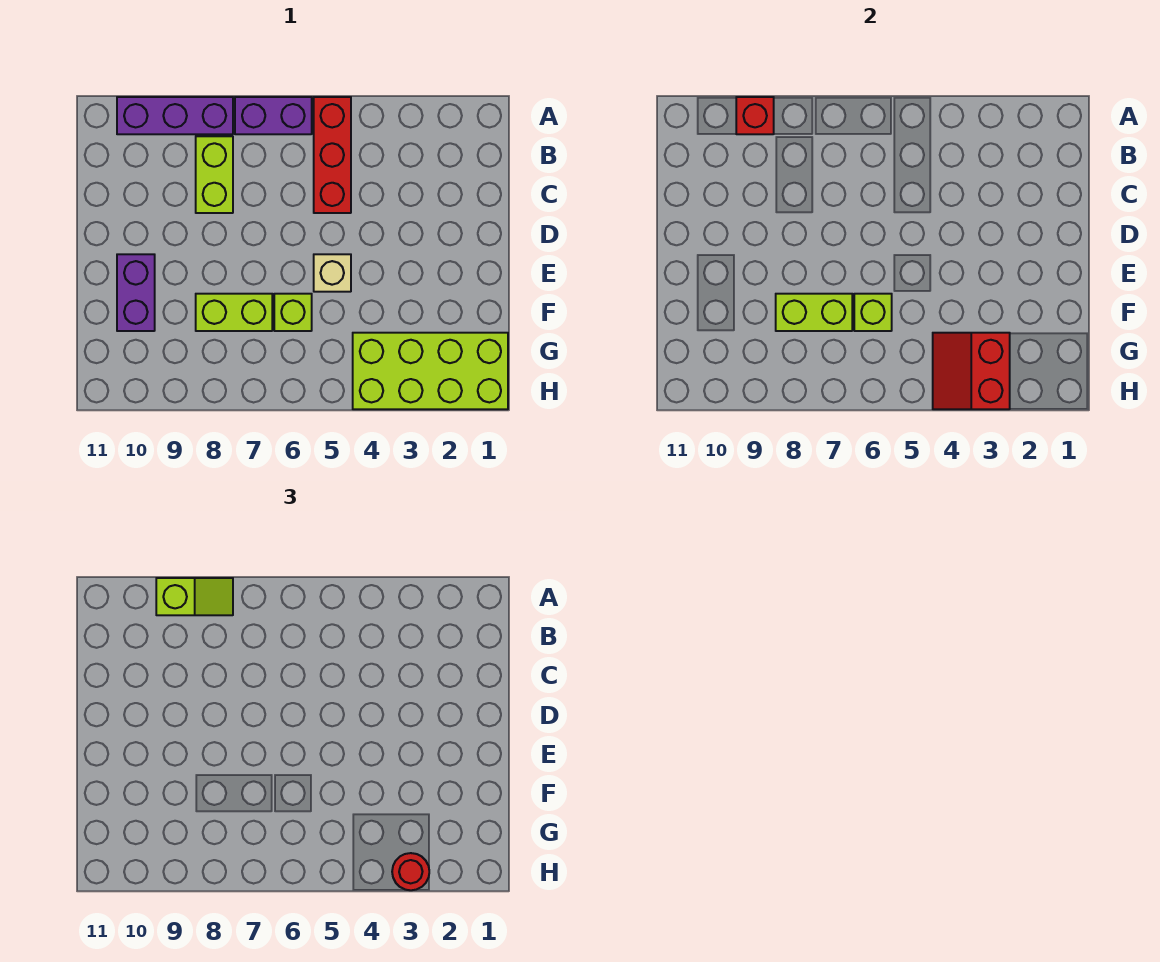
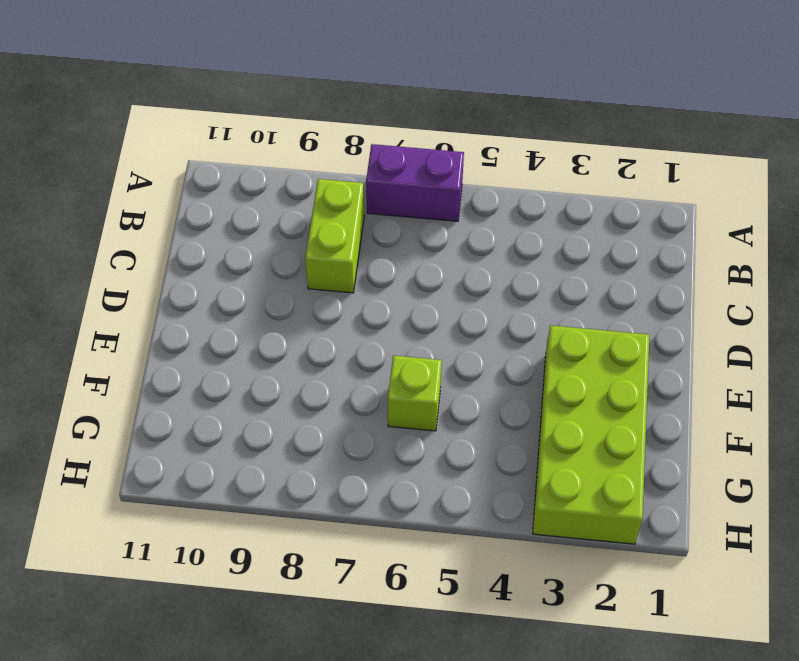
lime brick E2:H3 level 1 -> lime brick G1:H4 level 1
none -> red brick A5:C5 level 1
none -> purple brick A8:A10 level 1
none -> tan brick E5 level 1

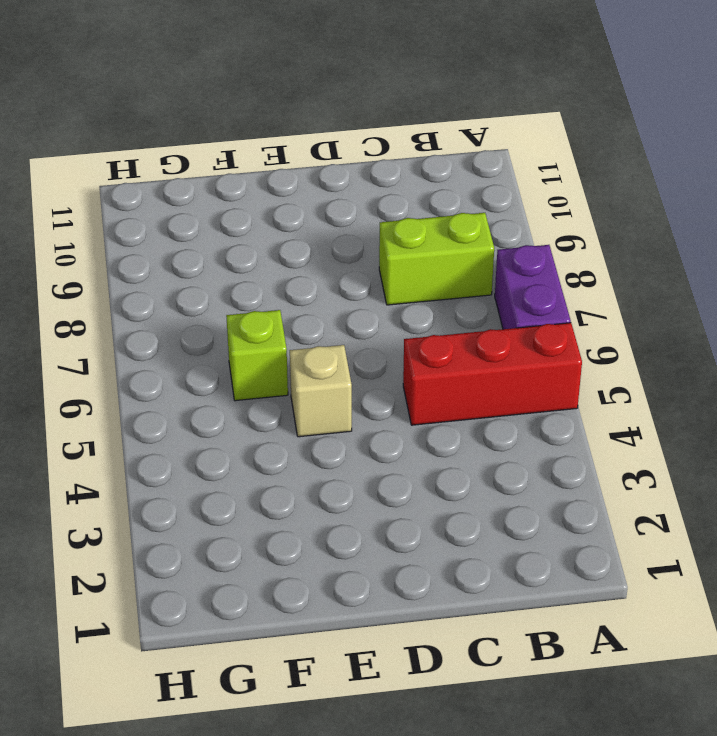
none -> purple brick A8:A10 level 1
none -> purple brick E10:F10 level 1
none -> lime brick F7:F8 level 1

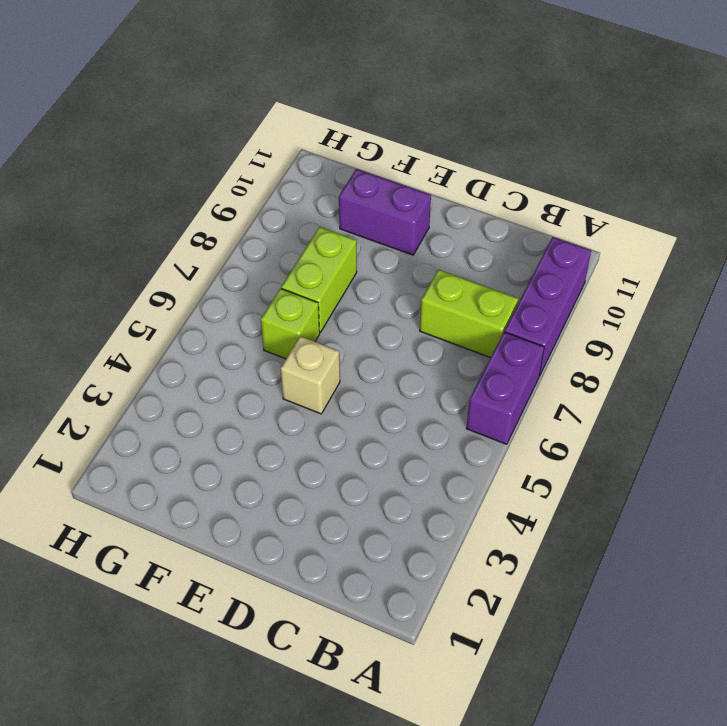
none -> red brick A5:C5 level 1
none -> lime brick G1:H4 level 1
none -> red brick A9 level 2

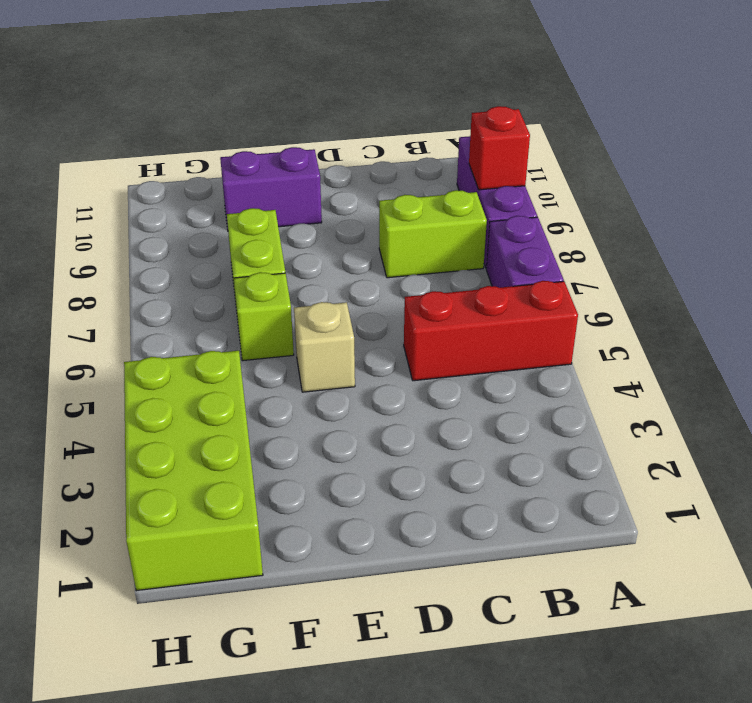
none -> lime brick F6 level 2
none -> lime brick F7:F8 level 2
none -> red slope G3:H4 level 2 top 3

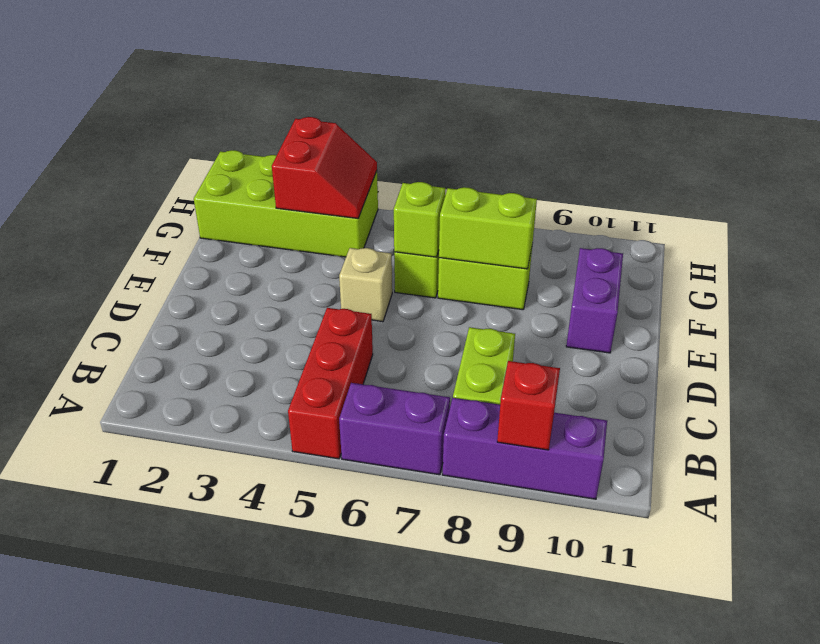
none -> lime slope A8:A9 level 3 top 9
none -> red round brick H3 level 3

